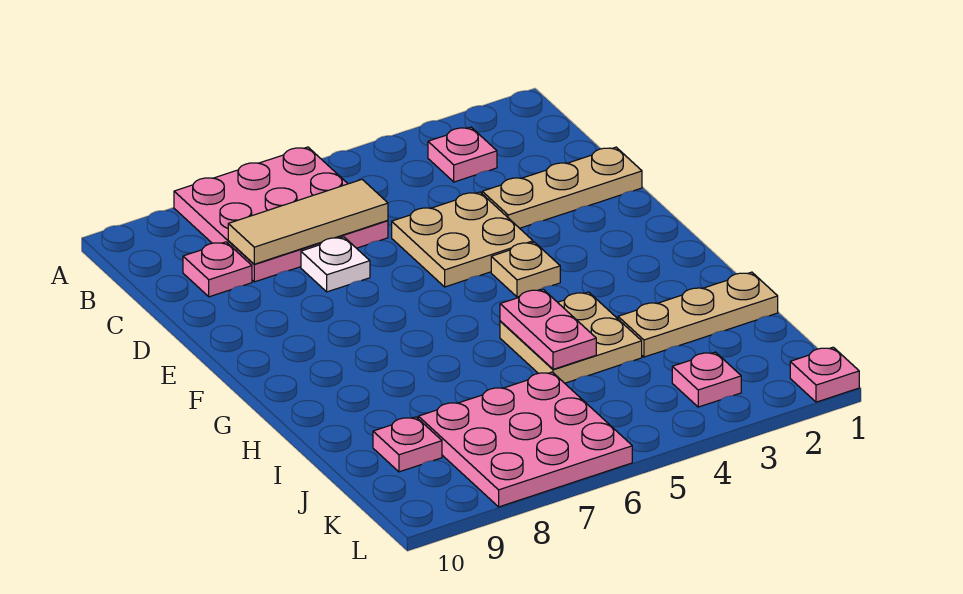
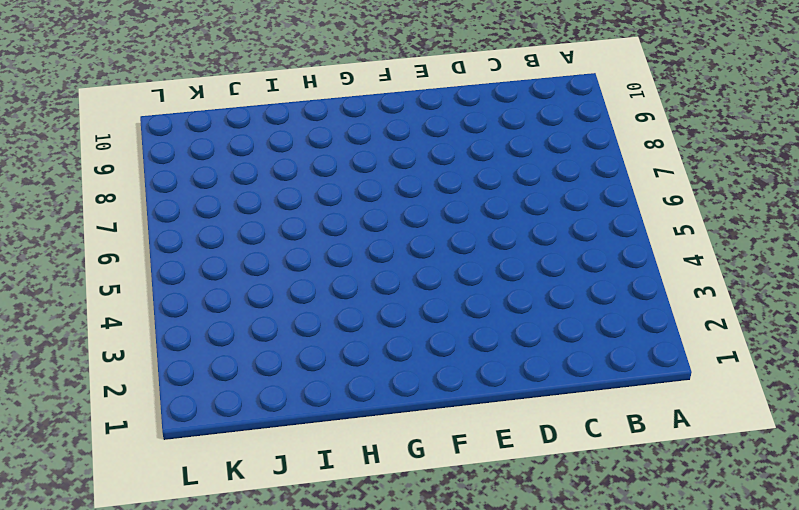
none -> pink plate A6:C8 level 1
none -> pink plate B3 level 1
none -> pink plate C9 level 1

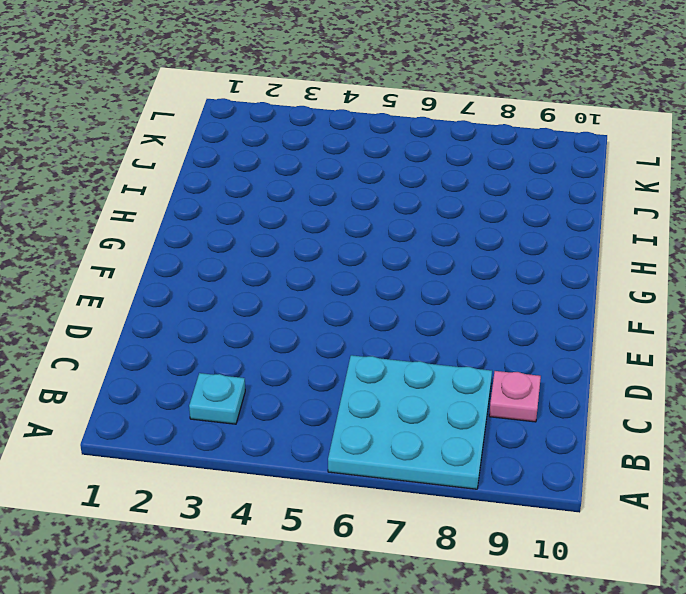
cyan plate A6:C8 level 1 -> pink plate A6:C8 level 1
cyan plate B3 level 1 -> pink plate B3 level 1
none -> tan plate D1:D3 level 1
none -> tan plate D4:E5 level 1
none -> white plate D7 level 1

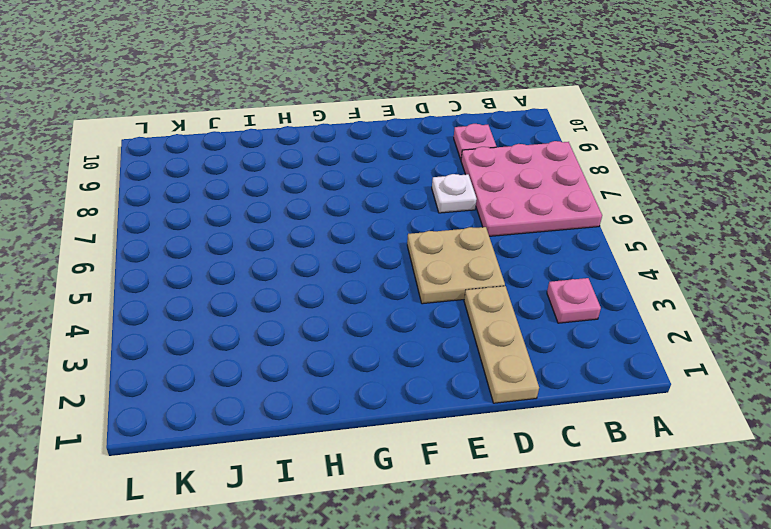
none -> tan plate F4 level 1
none -> tan plate H4:I5 level 1
none -> tan plate I1:I3 level 1

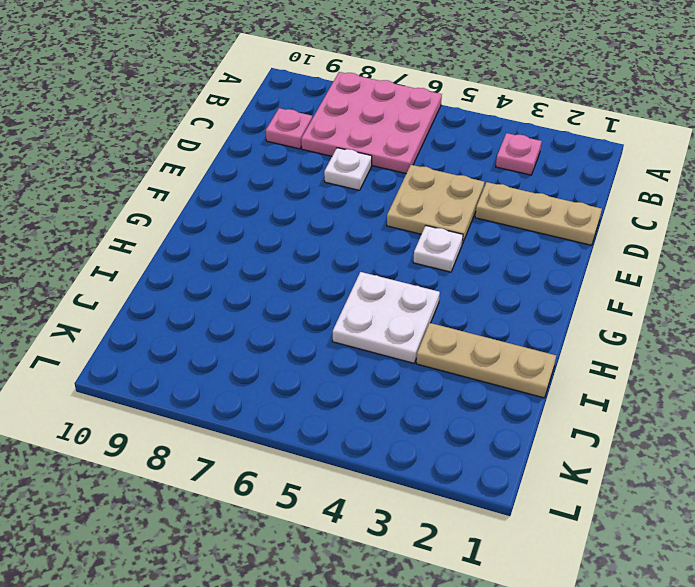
white plate F4 level 1 -> tan plate F4 level 1
white plate H4:I5 level 1 -> tan plate H4:I5 level 1
none -> pink plate J6:L8 level 1
none -> pink plate J9 level 1
none -> pink plate K3 level 1

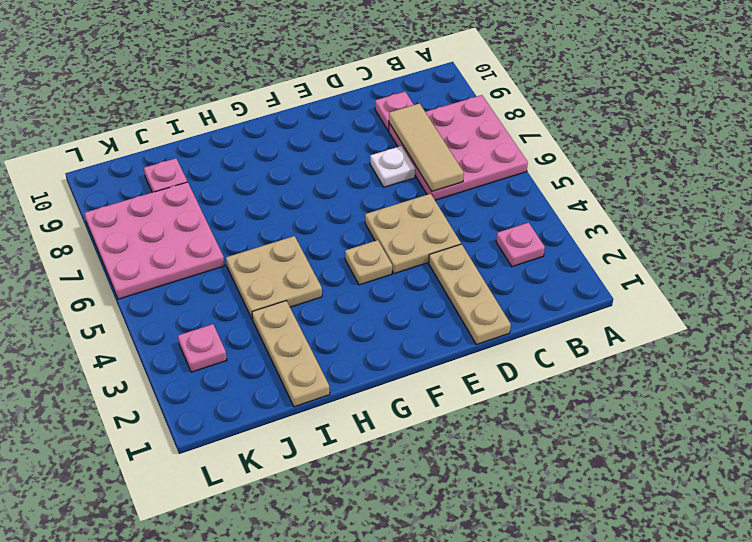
none -> pink plate L1 level 1
none -> pink plate H5:I5 level 2

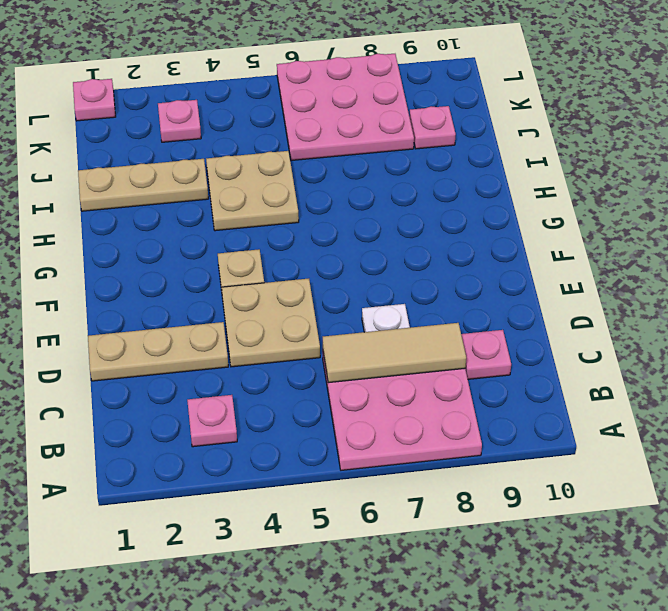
none -> pink plate H5:I5 level 2

